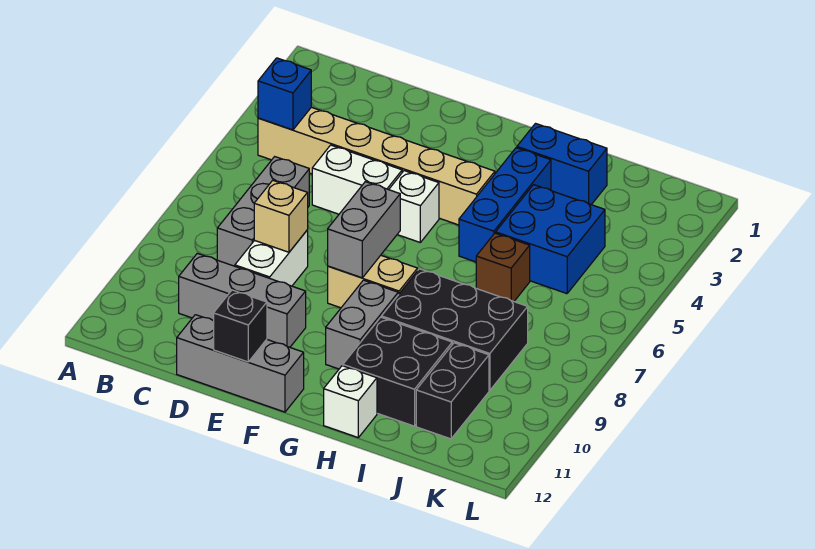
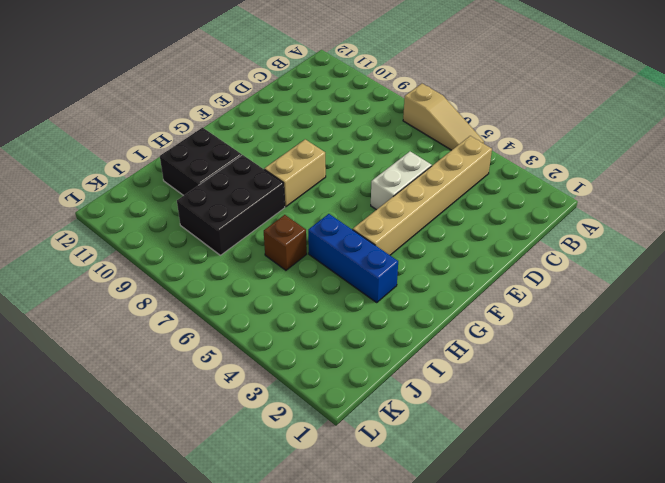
tan slope A5:A7 level 1 top 7 -> none
none -> grey brick C6:C8 level 1
none -> grey brick C10:E10 level 1
none -> white brick D8:D9 level 1

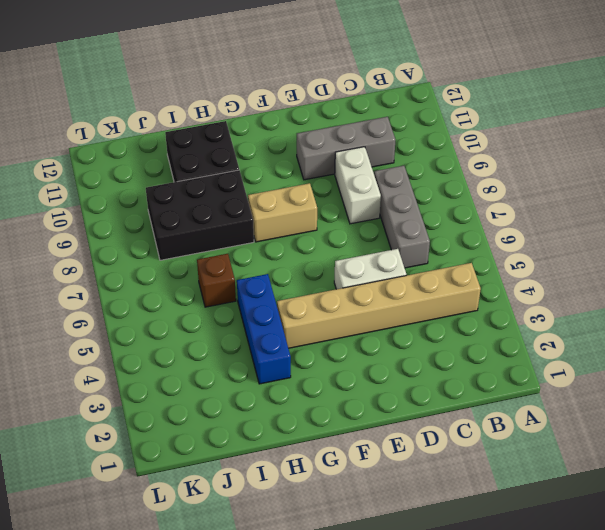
none -> grey brick D12:F12 level 1
none -> white brick F5 level 1
none -> grey brick G9:G10 level 1

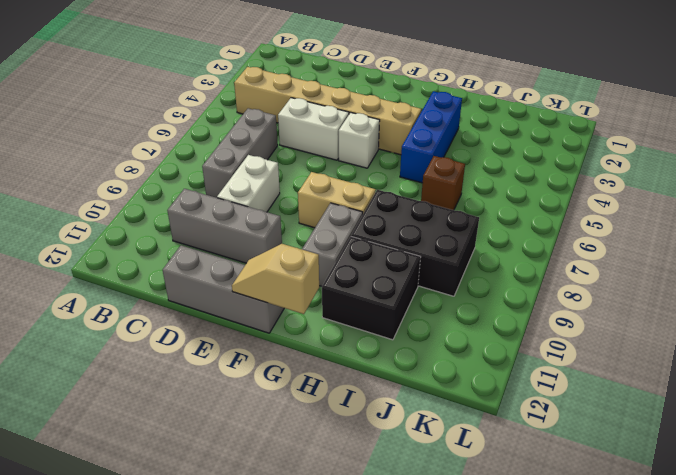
tan slope F12:G12 level 2 top G -> none
none -> blue brick H2:I2 level 1
none -> white brick H12 level 1
none -> blue brick I4:J5 level 1

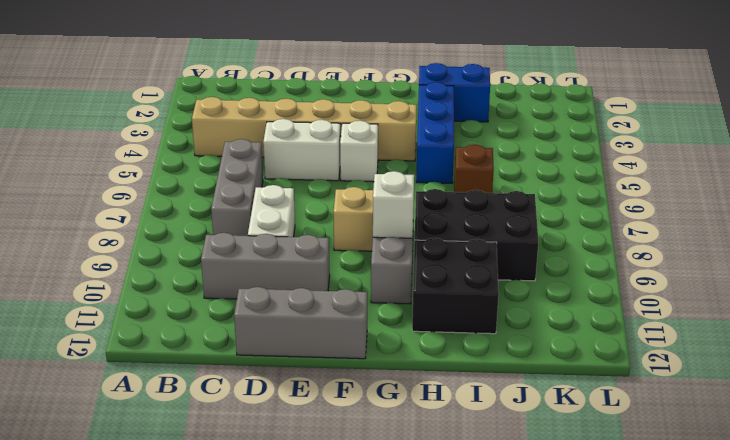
white brick G9 level 2 -> white brick H12 level 1
none -> blue brick I4:J5 level 1
none -> black brick J10:J11 level 1
none -> blue brick B4 level 2

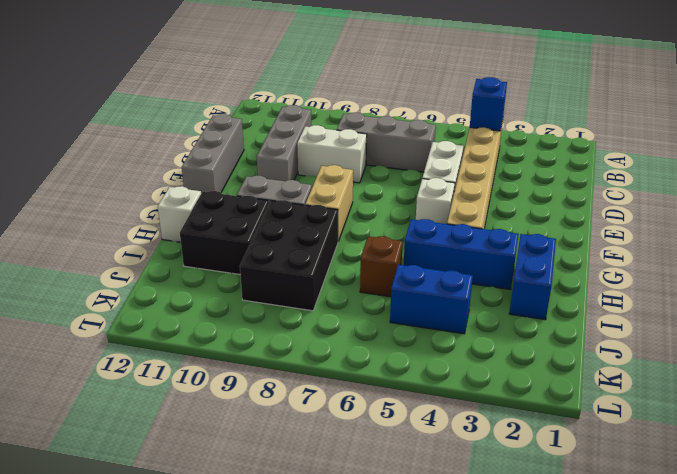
blue brick J4:J5 level 1 -> blue brick I4:J5 level 1
none -> black brick J10:J11 level 1
none -> tan brick D8 level 2
none -> black brick E12 level 2

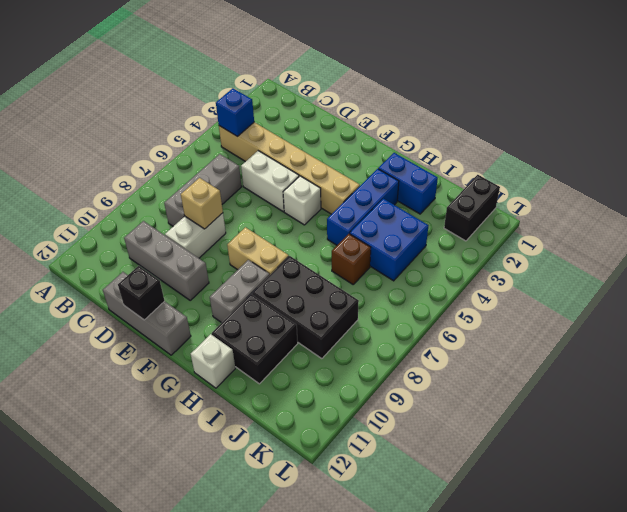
black brick K1:K2 level 1 -> black brick J10:J11 level 1
none -> grey brick F7:F8 level 2

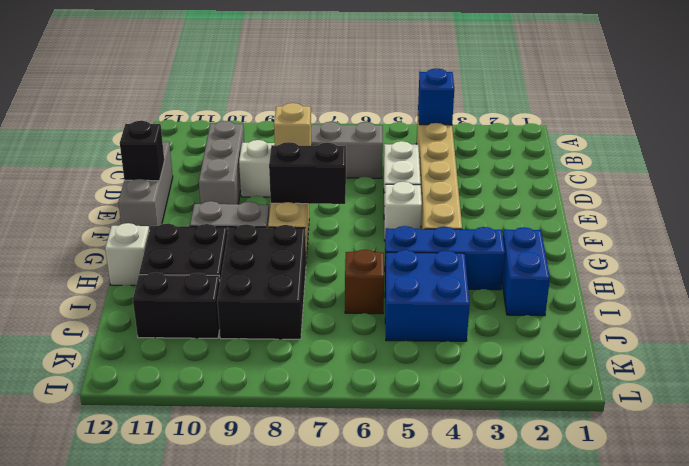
black brick F7:F8 level 2 -> grey brick F7:F8 level 2

